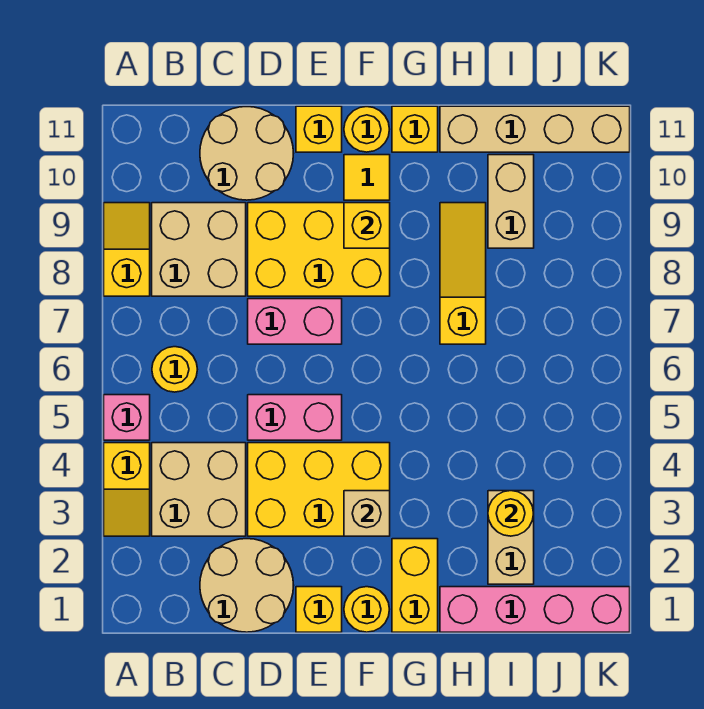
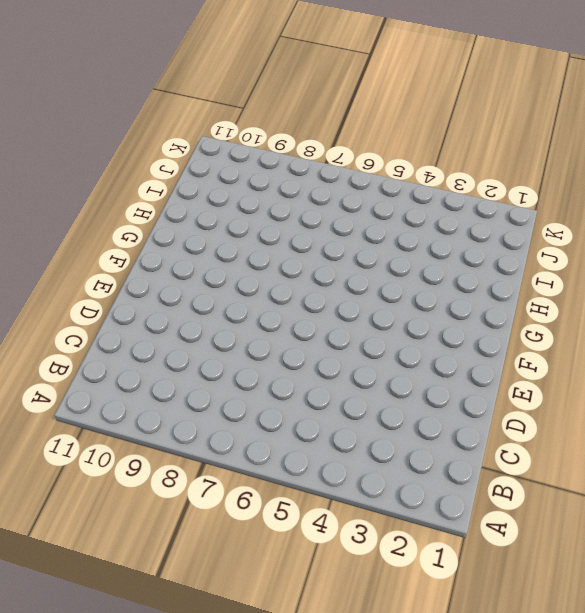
none -> yellow slope A3:A4 level 1 top 4
none -> pink brick A5 level 1
none -> yellow slope A8:A9 level 1 top 8

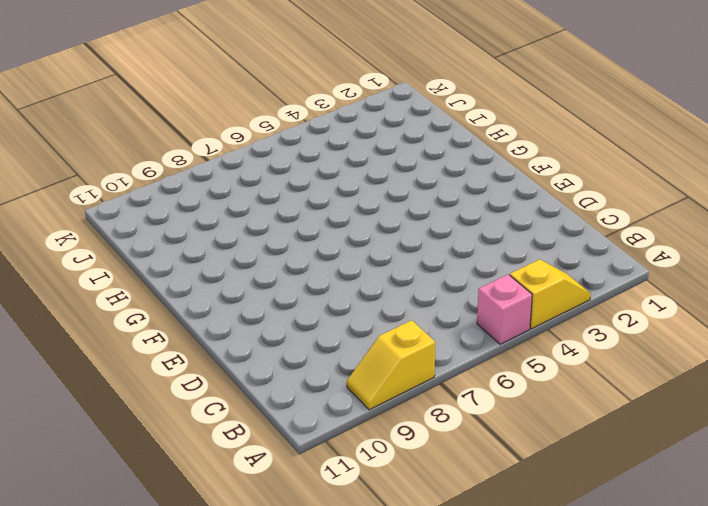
none -> tan brick B3:C4 level 1
none -> yellow round brick B6 level 1
none -> tan brick B8:C9 level 1

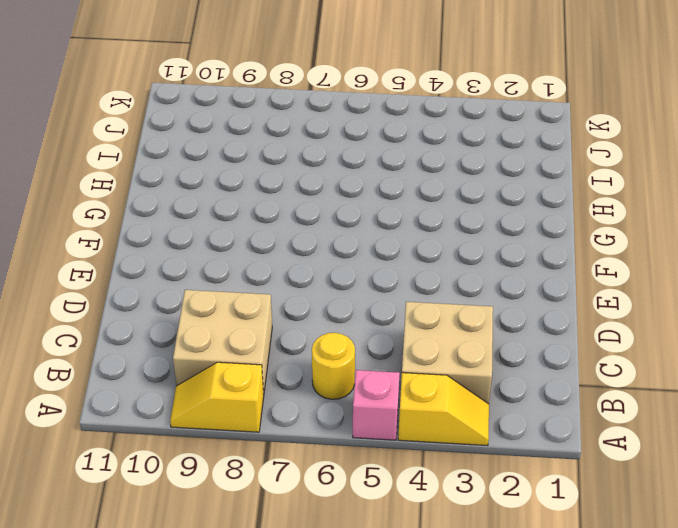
none -> tan round brick C1:D2 level 1
none -> tan round brick C10:D11 level 1
none -> yellow brick D3:F4 level 1

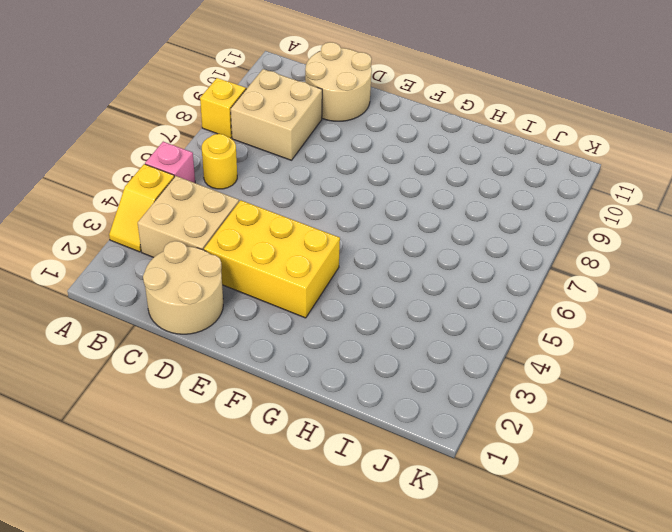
none -> pink brick D5:E5 level 1
none -> pink brick D7:E7 level 1
none -> yellow brick D8:F9 level 1

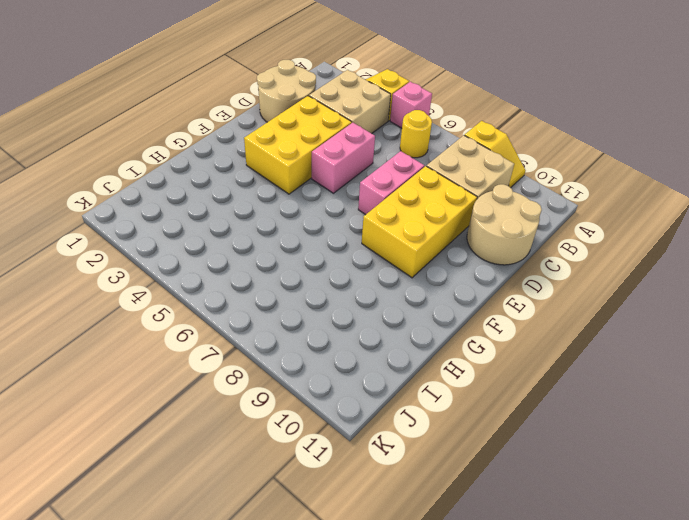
none -> yellow brick E1 level 1
none -> yellow brick E11 level 1
none -> yellow round brick F1 level 1

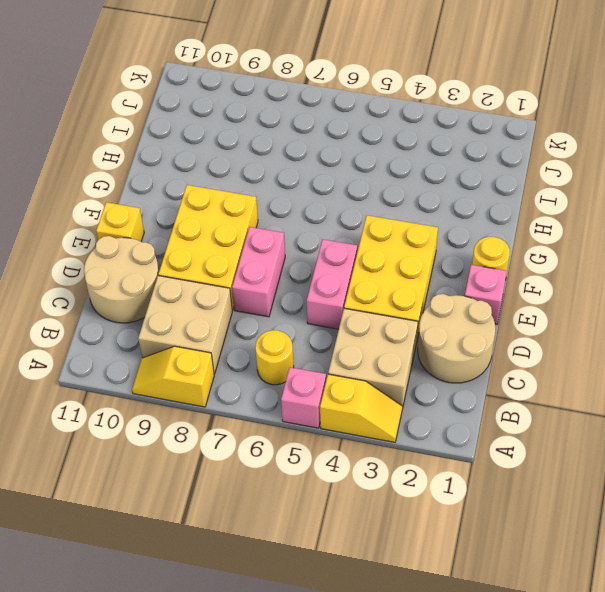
pink brick E1 level 1 -> yellow brick E1 level 1
none -> yellow tile F10 level 1
none -> yellow round brick F11 level 1
none -> yellow brick G1:G2 level 1

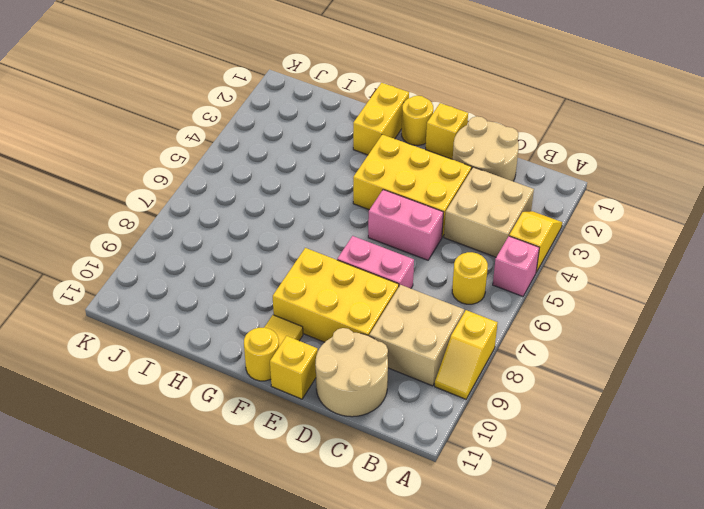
none -> yellow brick G11 level 1
none -> pink brick H1:K1 level 1
none -> yellow slope H7:H9 level 1 top 7

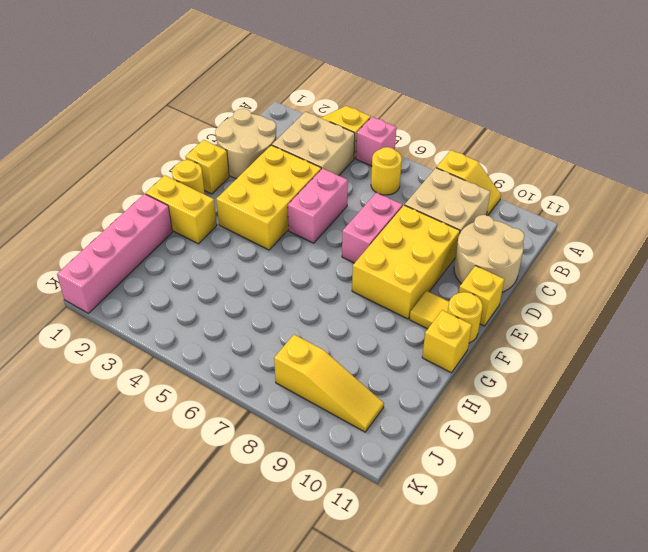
yellow slope J8:J10 level 1 top 8 -> yellow slope H7:H9 level 1 top 7
none -> tan brick H11:K11 level 1
none -> tan brick I2:I3 level 1
none -> tan brick I9:I10 level 1

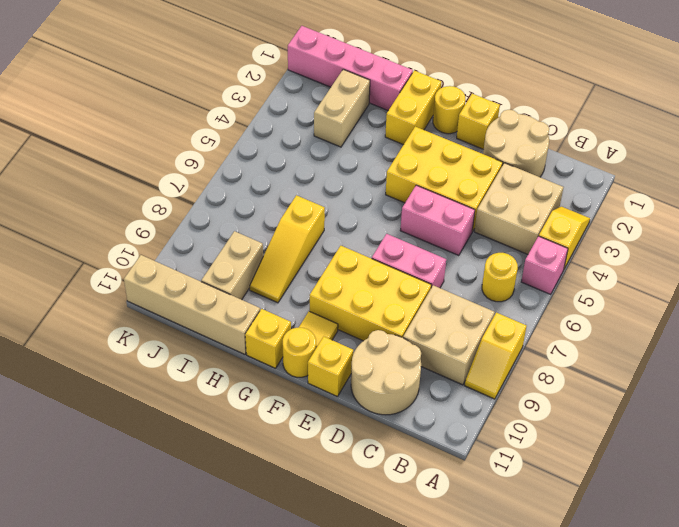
none -> tan brick F3 level 2
none -> yellow brick F9 level 2
none -> yellow round brick I3 level 2

